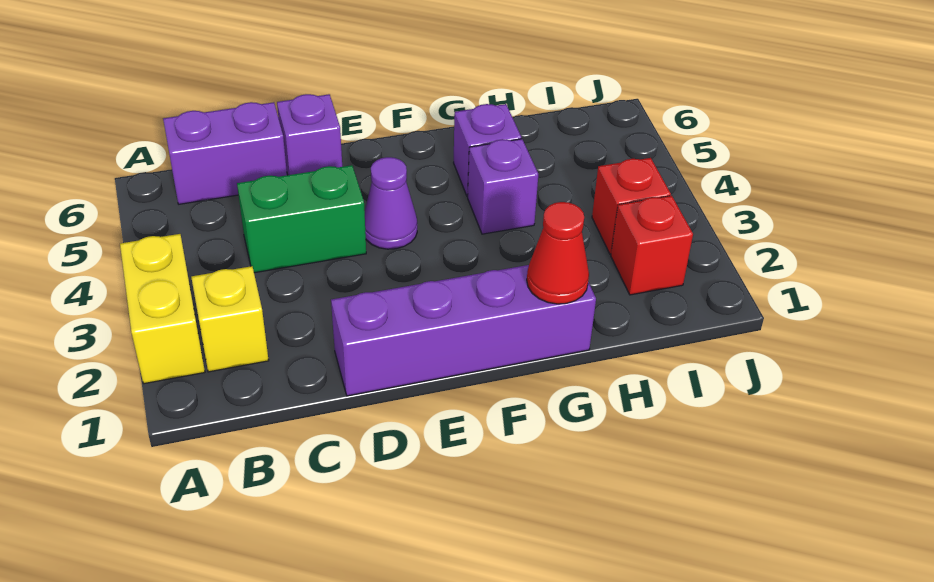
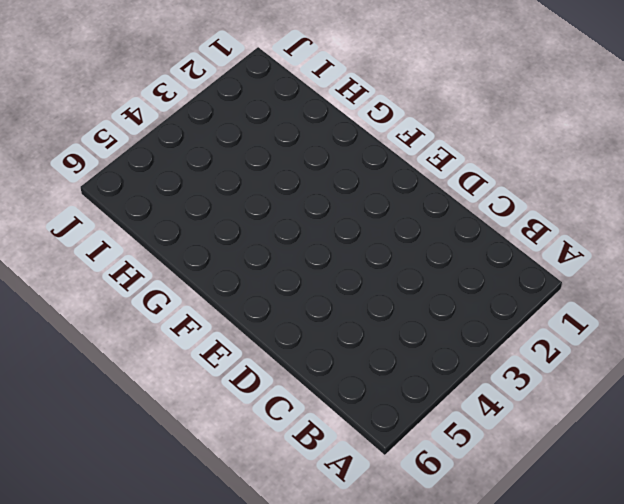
none -> yellow brick A2:A3 level 1
none -> yellow brick B2 level 1
none -> purple brick B6:C6 level 1

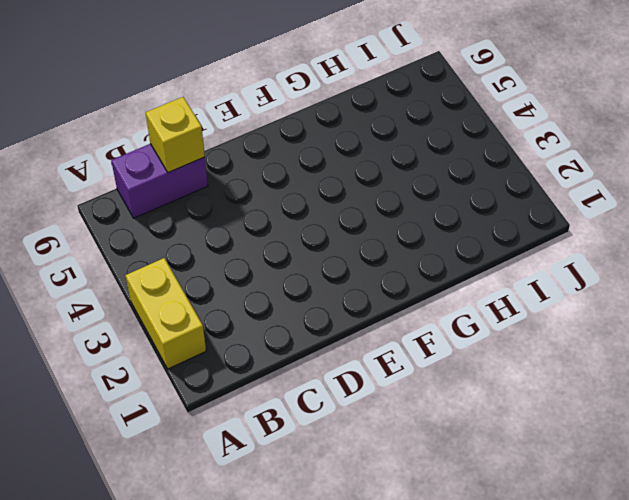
yellow brick C6 level 2 -> yellow brick B2 level 1
none -> green brick C4:D4 level 1
none -> purple brick D1:G1 level 1
none -> purple brick D6 level 1

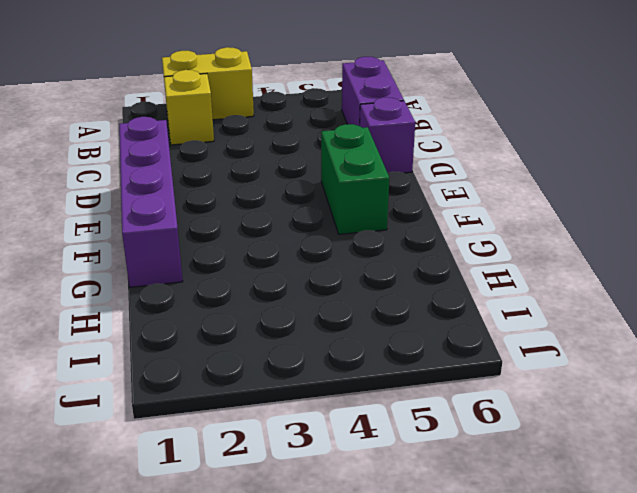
green brick E5:F5 level 1 -> green brick C4:D4 level 1
none -> purple cone E4 level 1
none -> purple brick G4 level 1
none -> purple brick G5 level 1

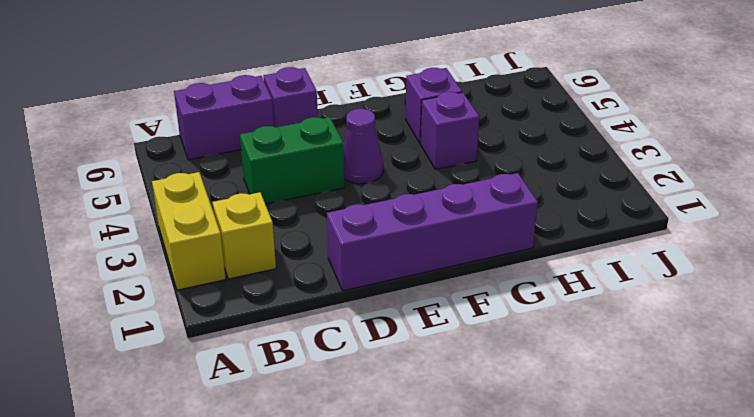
none -> red brick I2 level 1
none -> red brick I3 level 1
none -> red cone G1 level 2

